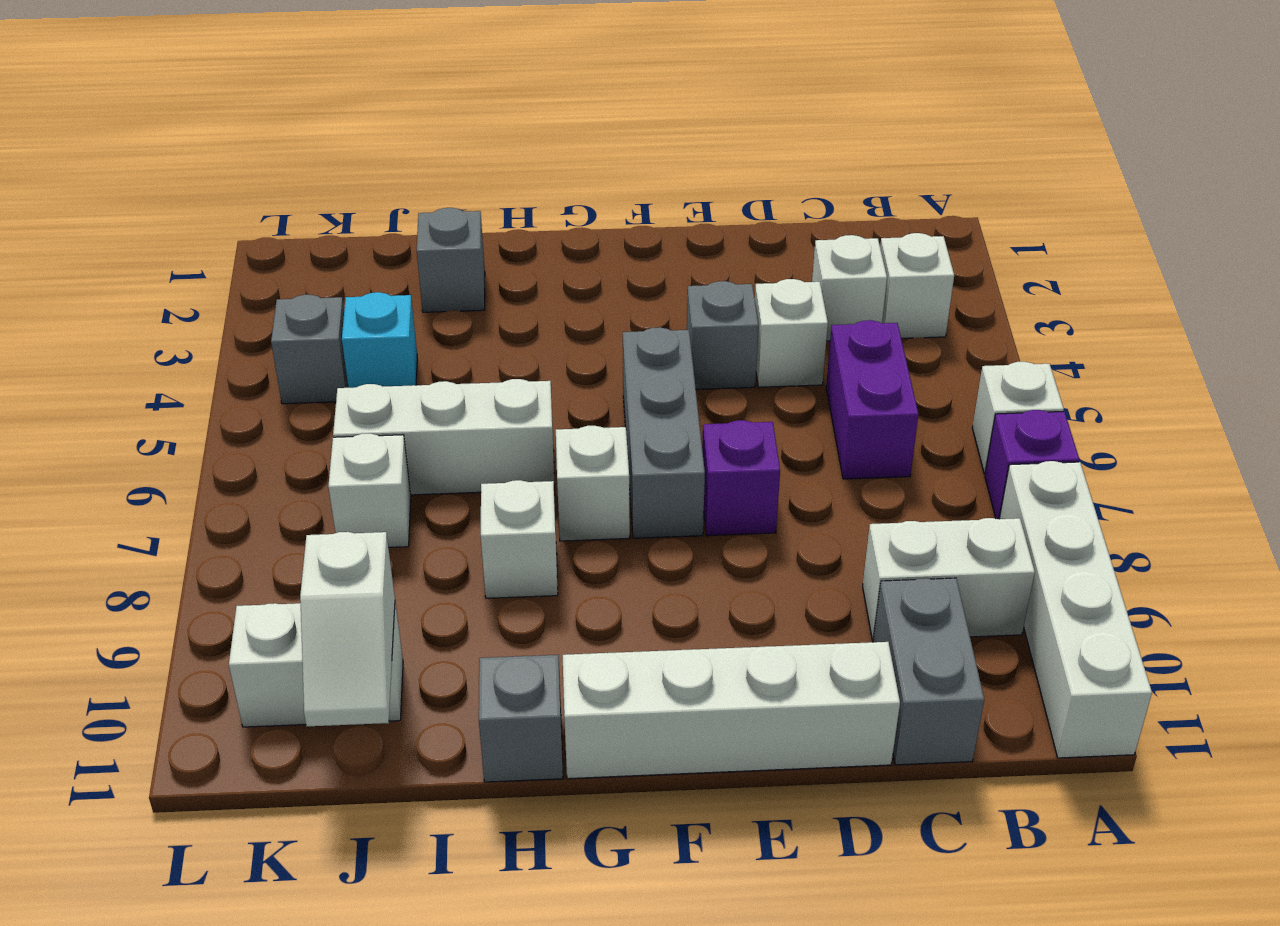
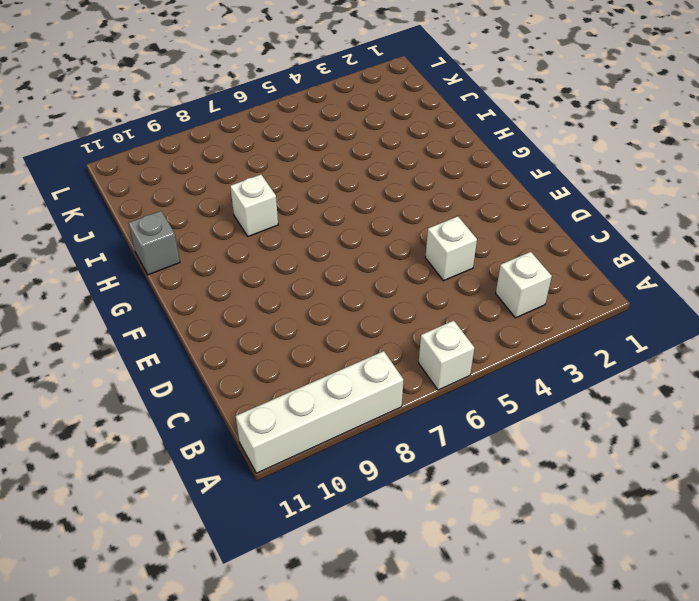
none -> purple brick A7 level 1
none -> white brick B9:C9 level 1
none -> white brick C3 level 1

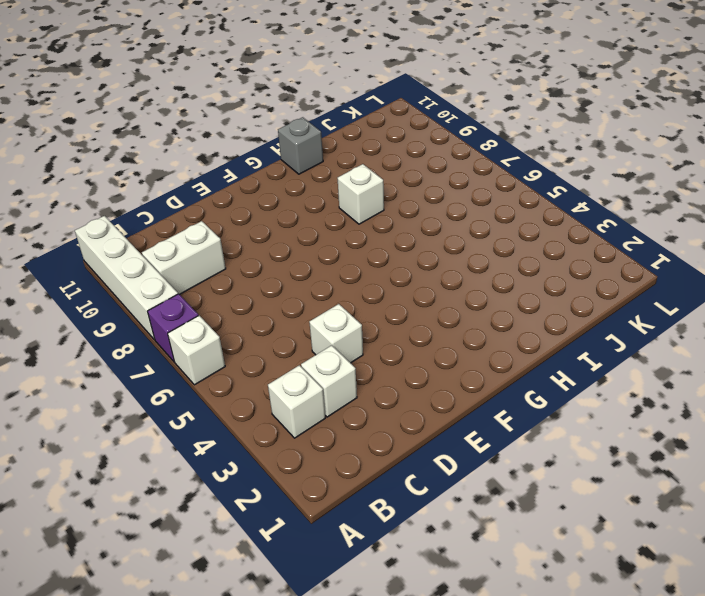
none -> purple brick C5:C6 level 1
none -> grey brick C10:C11 level 1
none -> white brick D11:G11 level 1

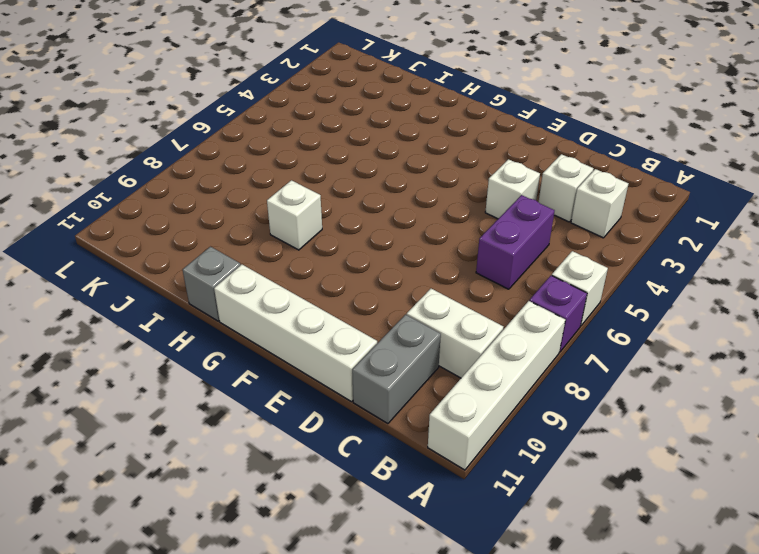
none -> grey brick E4 level 1
none -> purple brick E7 level 1
none -> grey brick F5:F7 level 1

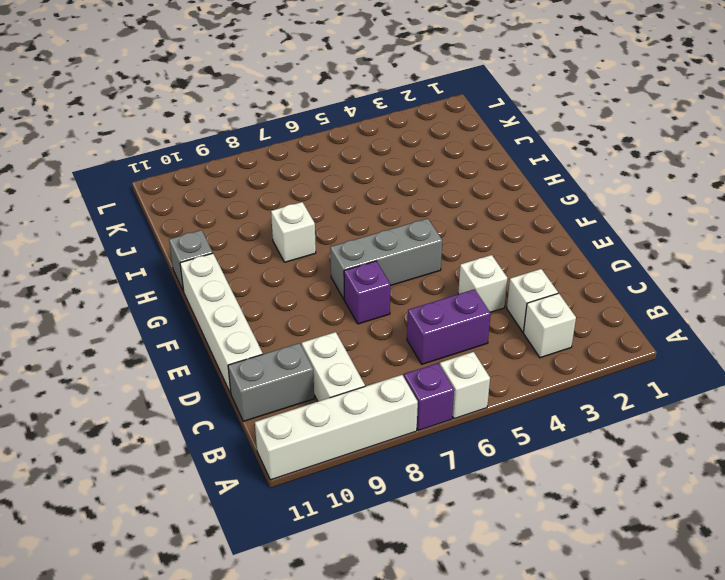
none -> grey brick E4 level 1
none -> white brick G7 level 1
none -> white brick H6:J6 level 1

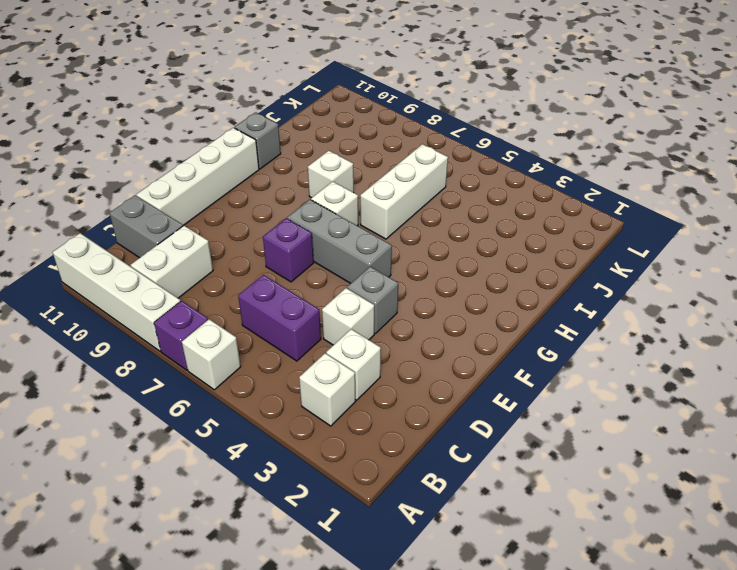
none -> grey brick I2 level 1
none -> cyan brick J4 level 1
none -> white brick J7 level 1

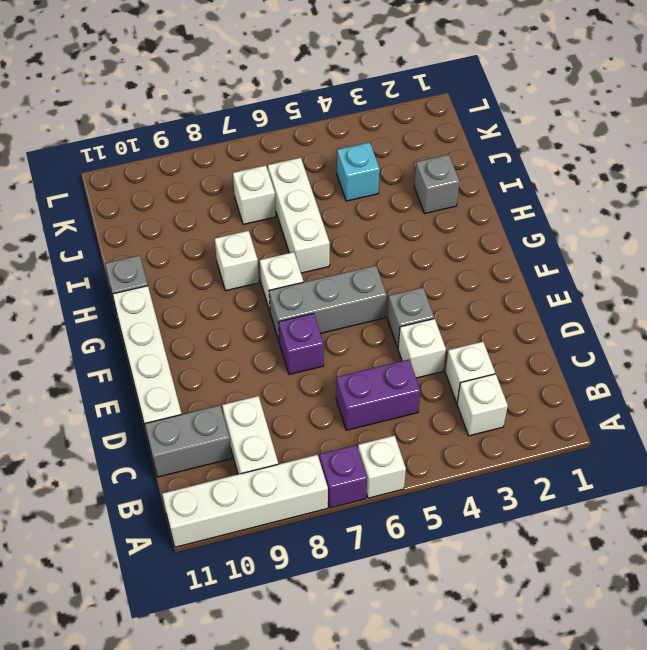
none -> white brick J10:K10 level 1
none -> grey brick K4 level 1
none -> white slope J10:J11 level 2 top 10

